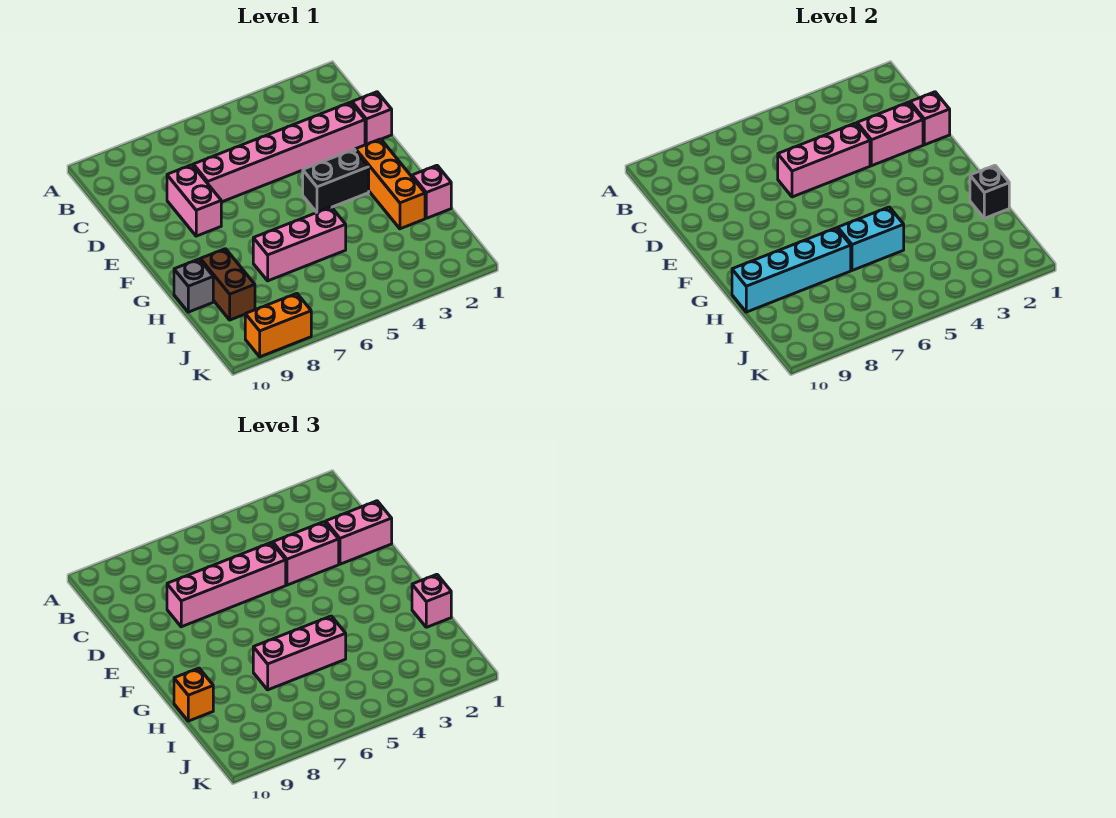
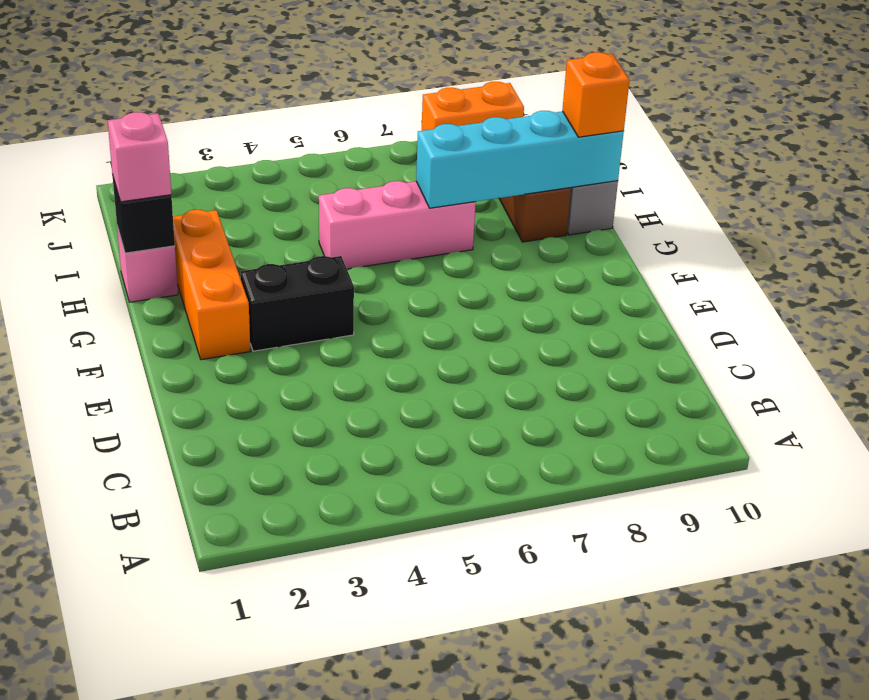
none -> pink brick D1 level 1
none -> pink brick D2:D7 level 1
none -> pink brick D8:E8 level 1

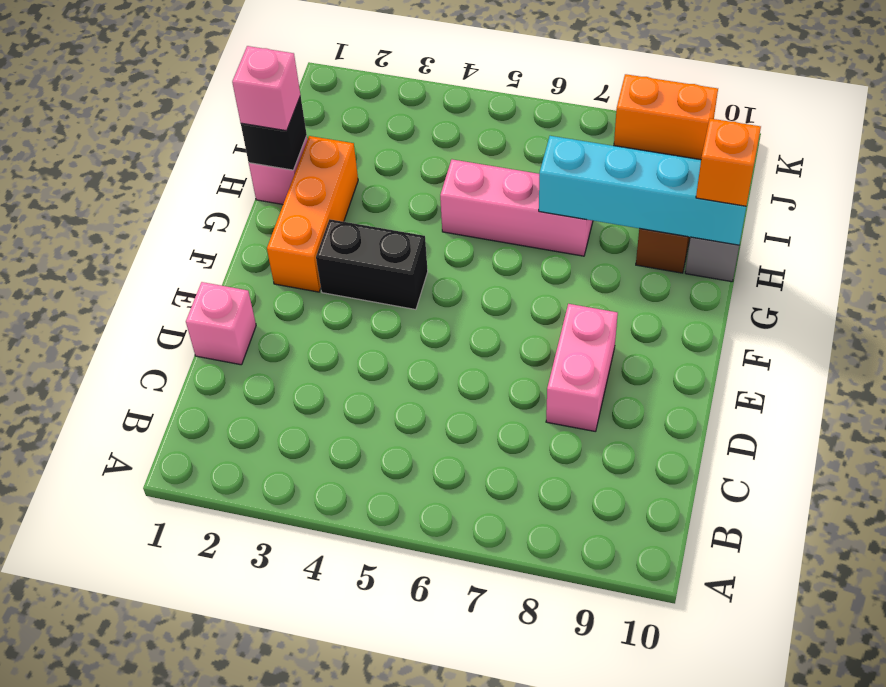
none -> pink brick D2:D7 level 1
none -> pink brick D1 level 2
none -> pink brick D2:D3 level 2

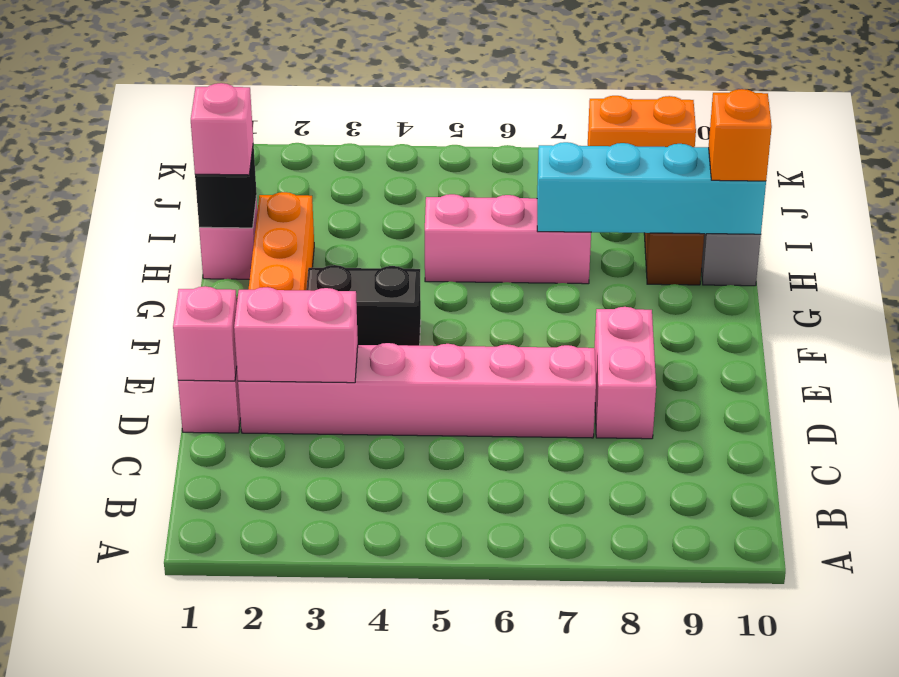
none -> pink brick D4:D6 level 2
none -> cyan brick H5:H6 level 2
none -> pink brick D1:D2 level 3

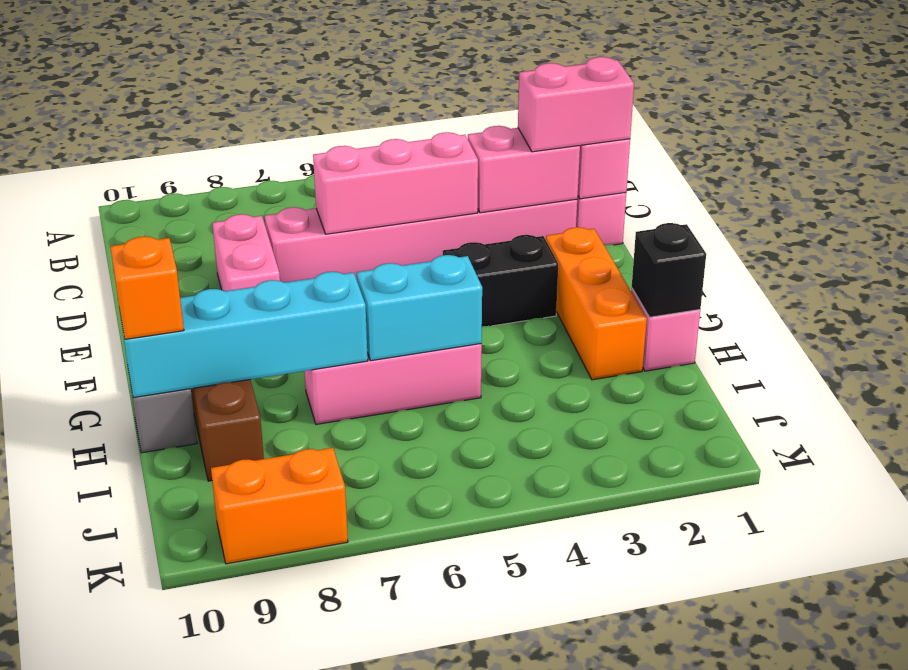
none -> pink brick D3:D4 level 3
none -> pink brick D5:D8 level 3
none -> pink brick H1 level 3

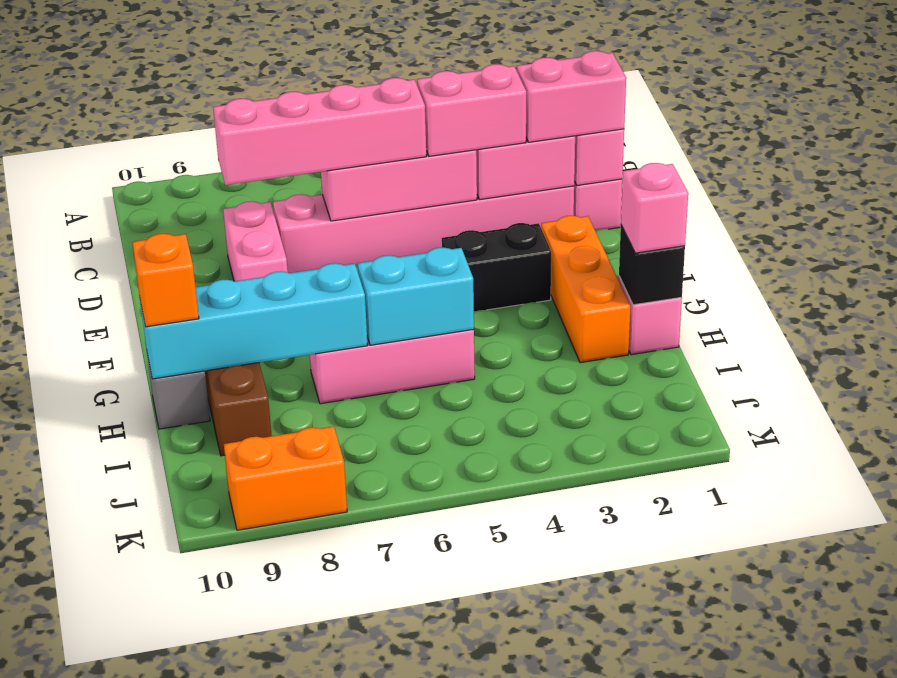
none -> pink brick H5:H7 level 3

